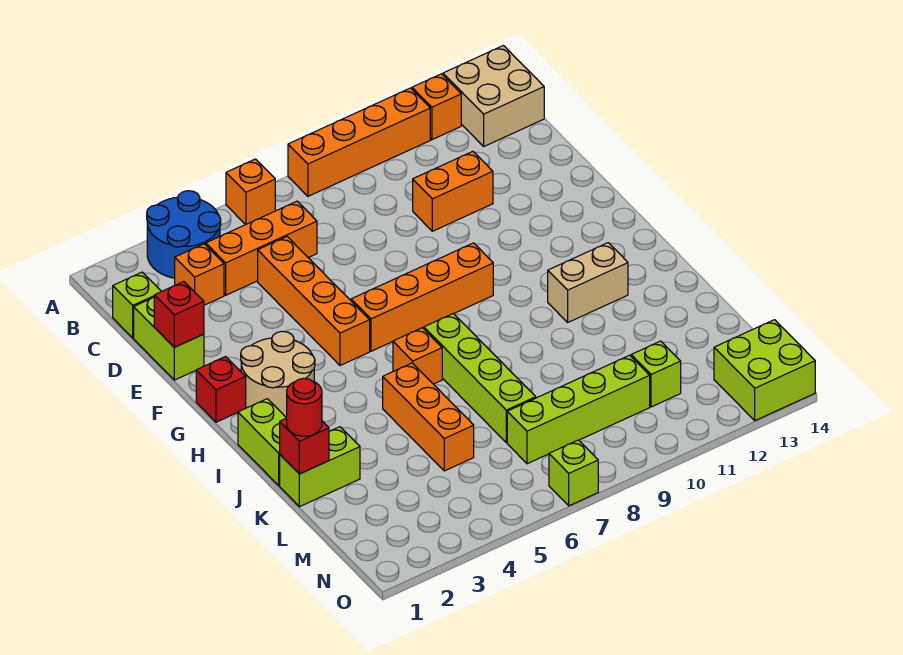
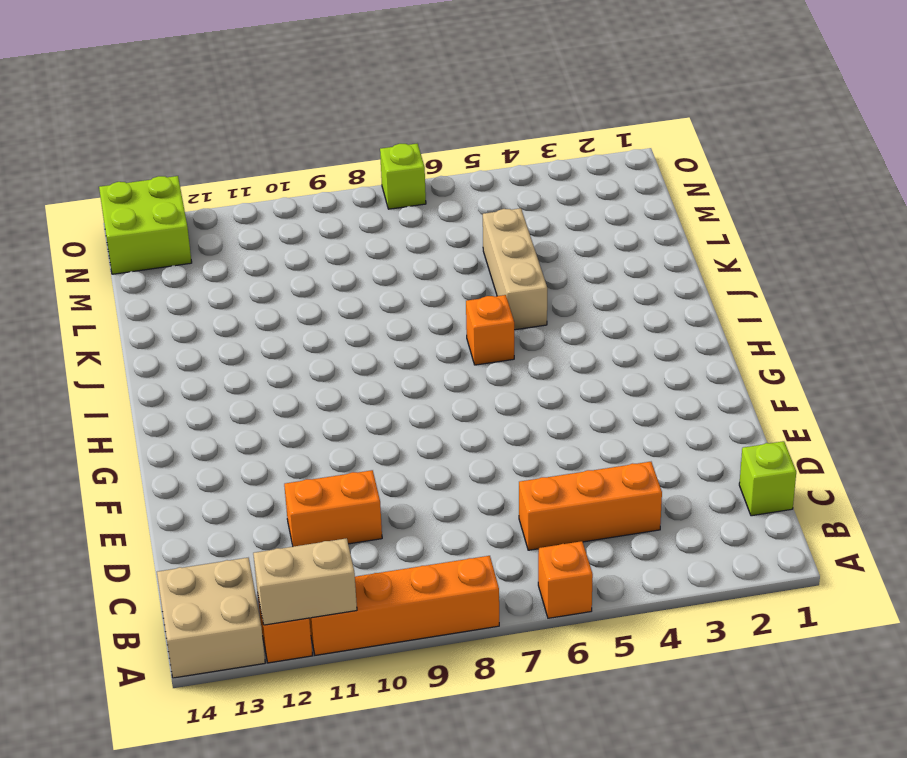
tan brick A11:A12 level 2 -> tan brick I11:I12 level 1
tan brick J5:L5 level 1 -> orange brick J5:L5 level 1
none -> blue round brick A3:B4 level 1
none -> orange brick C3 level 1
none -> lime brick D1:E1 level 1

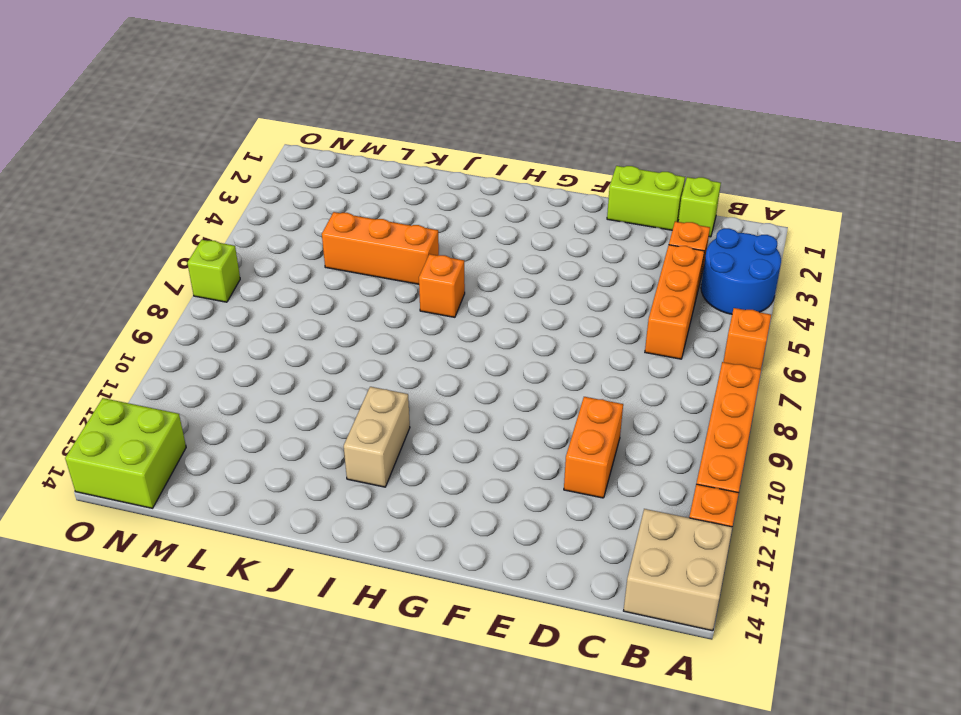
none -> orange brick D5:G5 level 1
none -> red brick G1 level 1
none -> tan round brick G2:H3 level 1

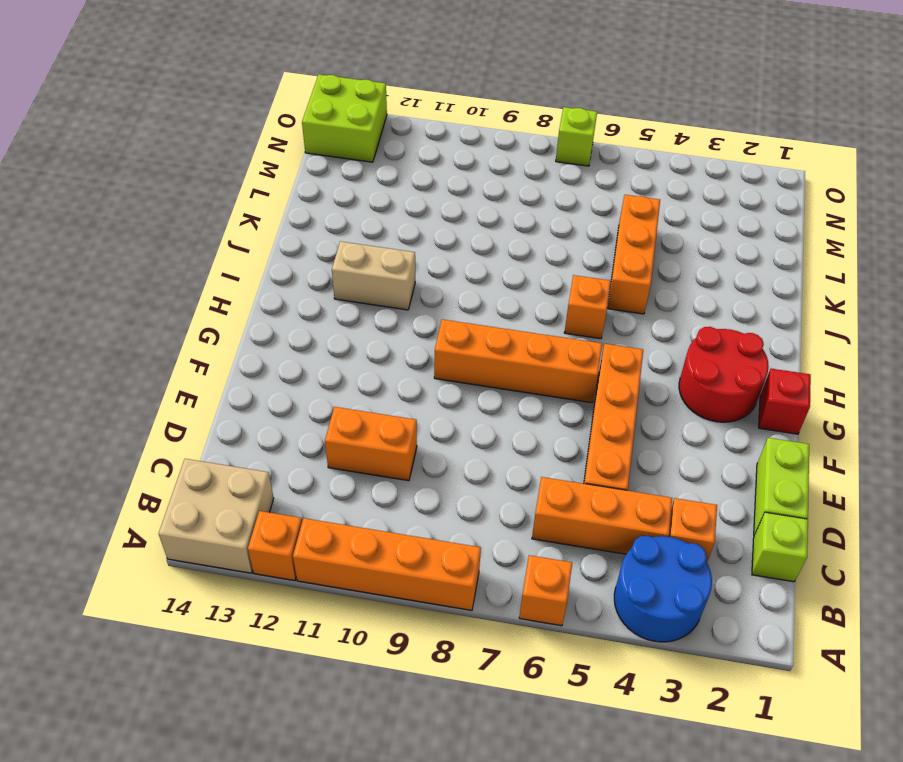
red round brick G2:H3 level 1 -> tan round brick G2:H3 level 1
none -> lime brick I1:J1 level 1
none -> lime brick I7:L7 level 1
none -> lime brick K1:K2 level 1

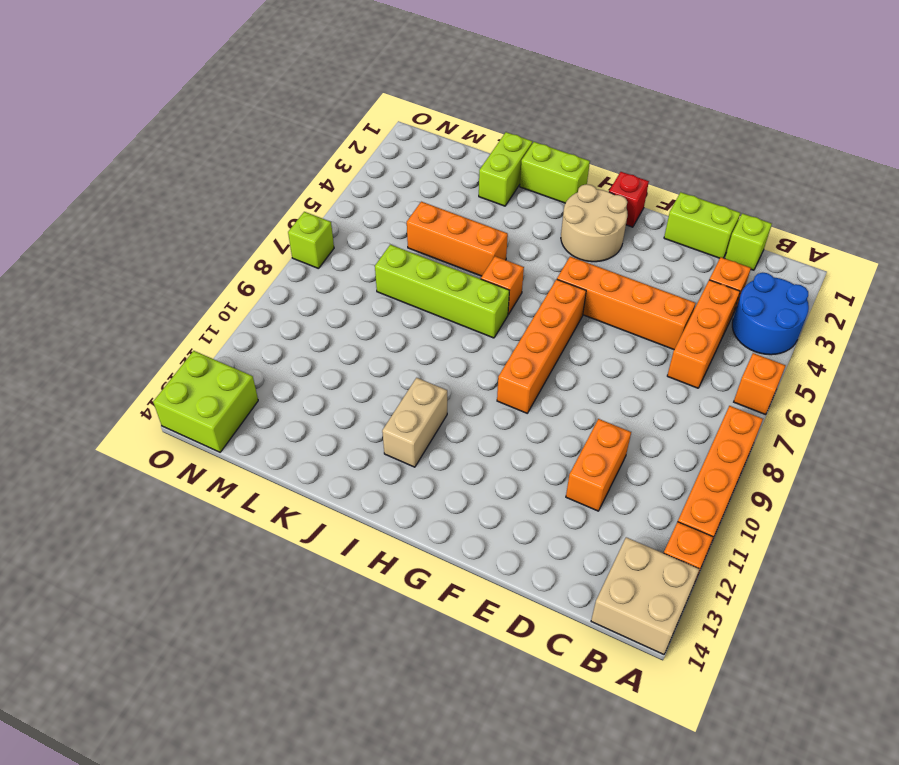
none -> lime brick M7:M10 level 1
none -> lime brick M11 level 1
none -> red brick E1 level 2

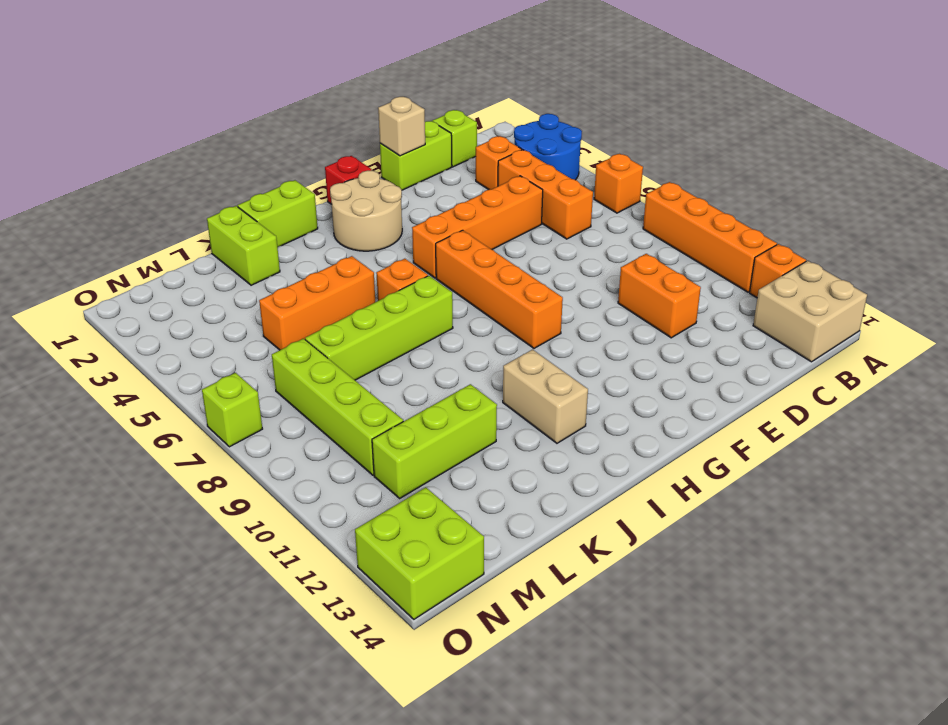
tan brick E1 level 2 -> red brick E1 level 2
lime brick K11:M11 level 1 -> lime brick M11 level 1
none -> red brick K1 level 2
none -> red round brick K1 level 3

